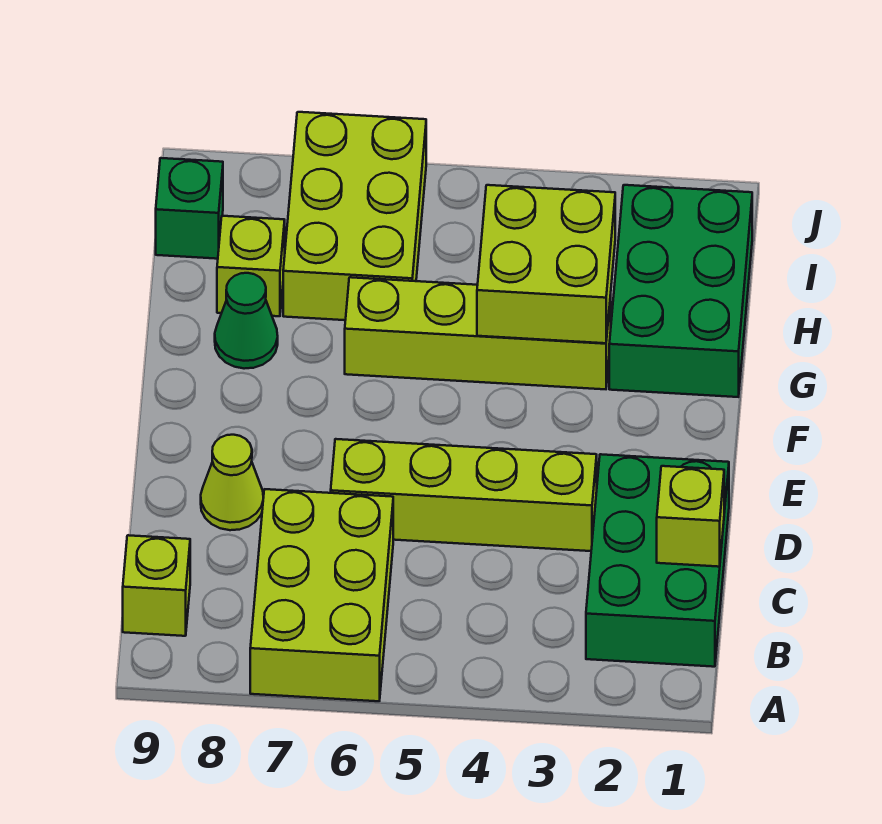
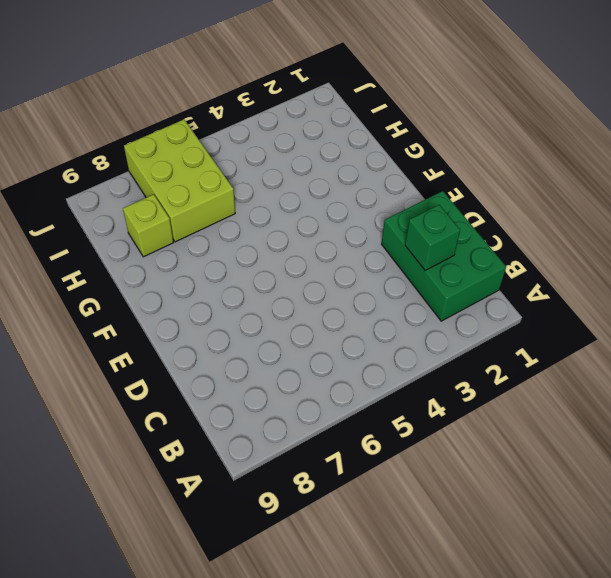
green brick C2 level 2 -> green brick I9 level 1
none -> lime brick A6:C7 level 1
none -> lime brick B9 level 1
none -> lime brick D3:D6 level 1

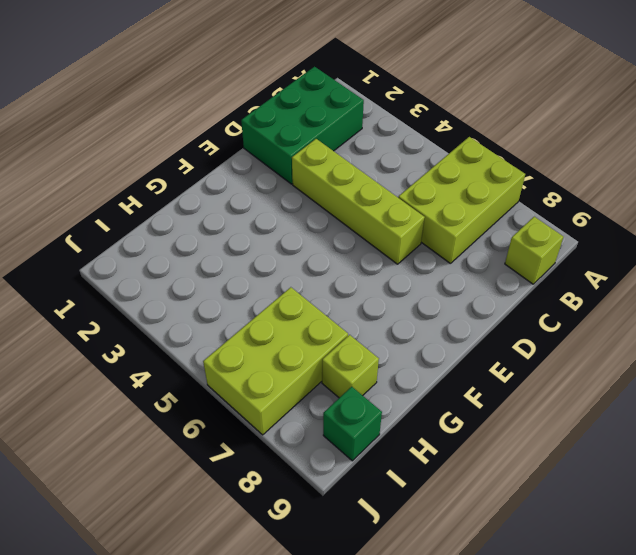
none -> lime cone D8 level 1
none -> green brick G1:I2 level 1
none -> lime brick G3:G6 level 1

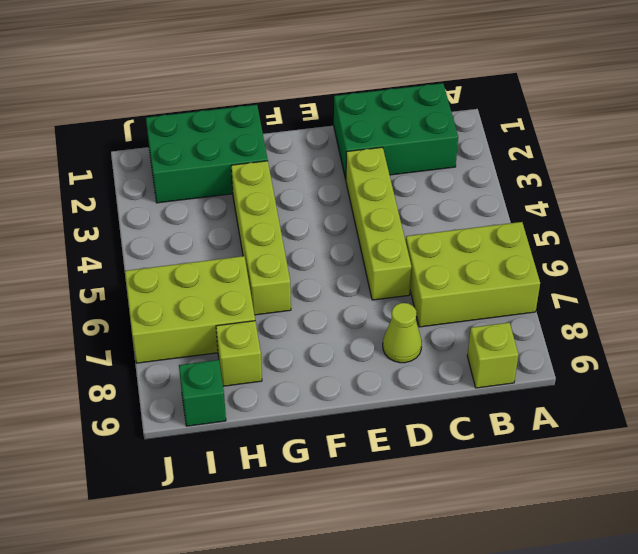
none -> green cone G8 level 1
none -> lime brick C1 level 2
none -> lime brick G3:H4 level 2

